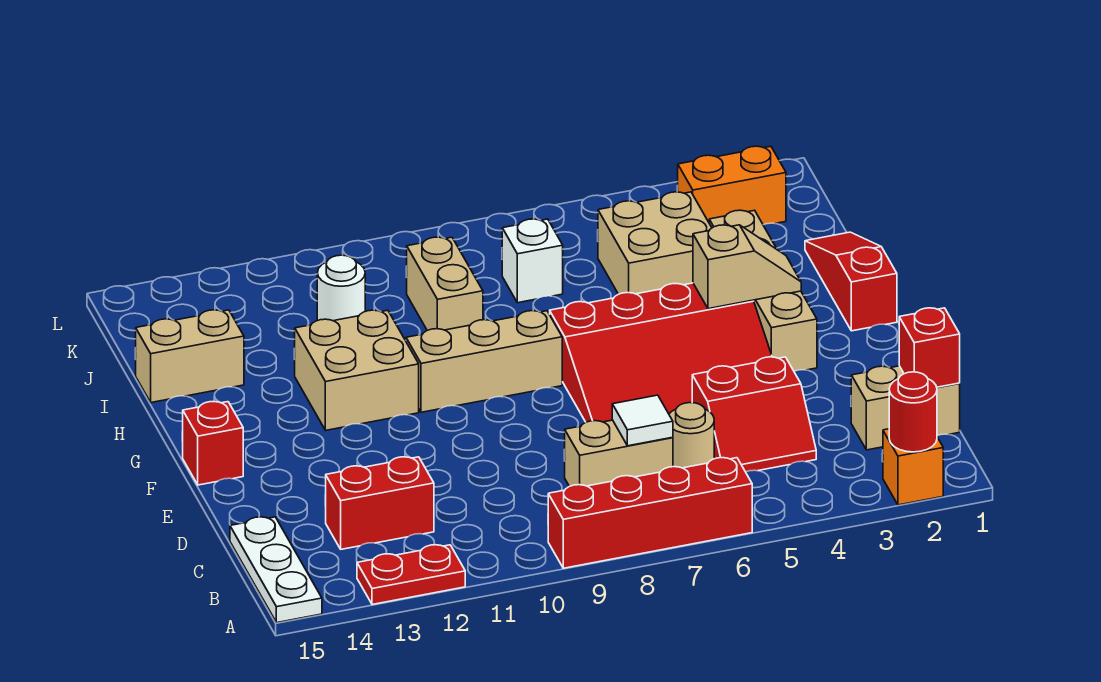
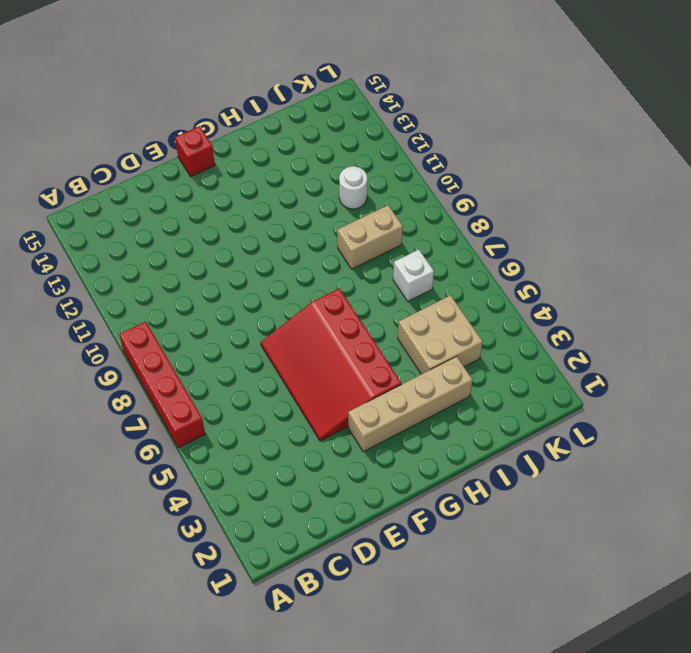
none -> orange brick A2 level 1
none -> red plate A12:A13 level 1
none -> white plate A15:C15 level 1

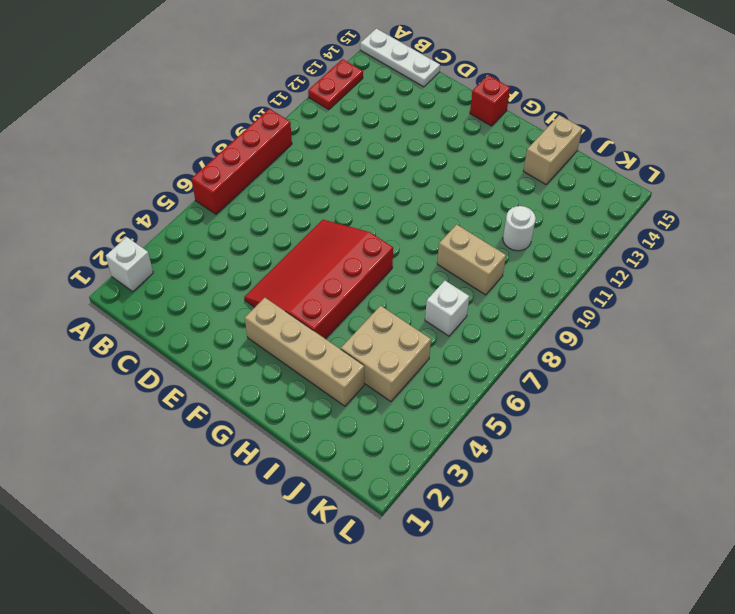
white brick A2 level 1 -> orange brick A2 level 1
none -> tan brick C1:C2 level 1
none -> red slope C4:D5 level 1 top D
none -> tan round brick C6 level 1

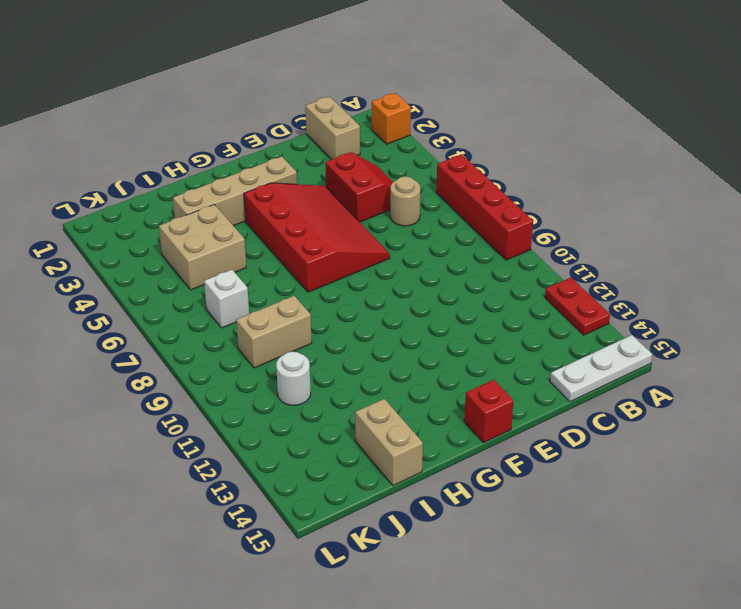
none -> tan brick C7:C8 level 1
none -> red brick C12:C13 level 1
none -> red slope G1:I1 level 1 top G

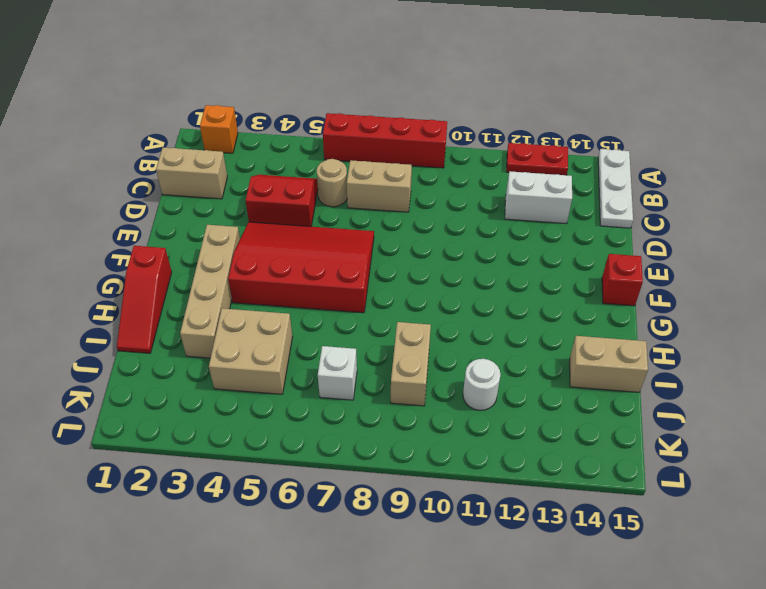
white brick C12:C13 level 1 -> red brick C12:C13 level 1
none -> tan brick G8:G10 level 1
none -> tan brick G11:H12 level 1
none -> orange brick K2:K3 level 1

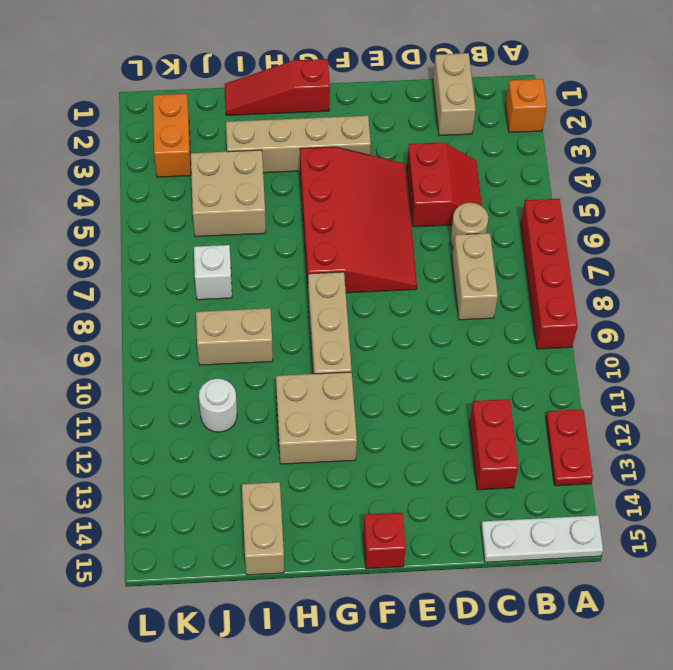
none -> red round brick A2 level 2
none -> red brick C1 level 2
none -> white tile C7 level 2

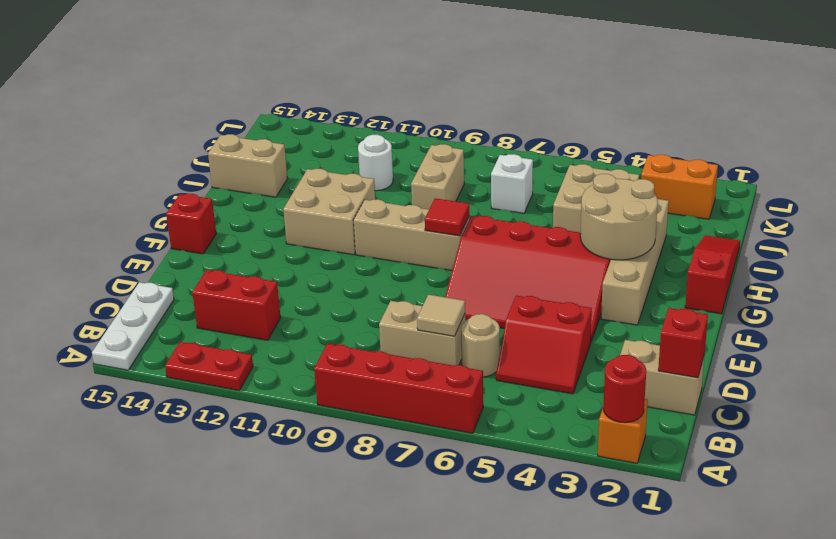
tan tile C7 level 2 -> white tile C7 level 2
tan round brick G3:H4 level 2 -> tan slope G3:G4 level 2 top 4
red tile G8 level 2 -> none

